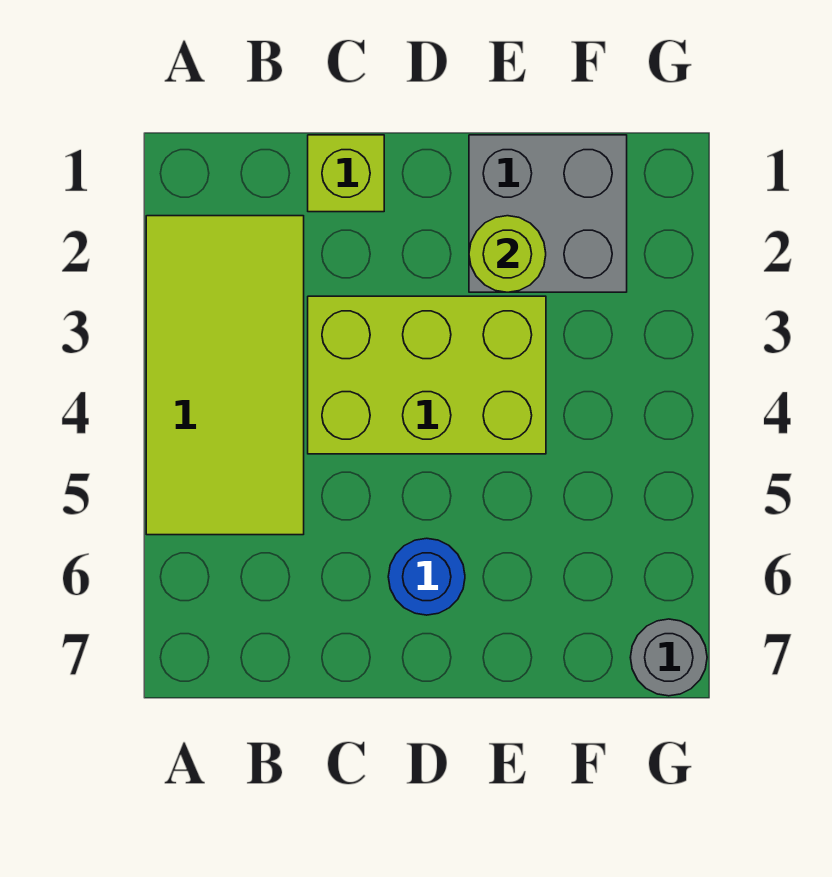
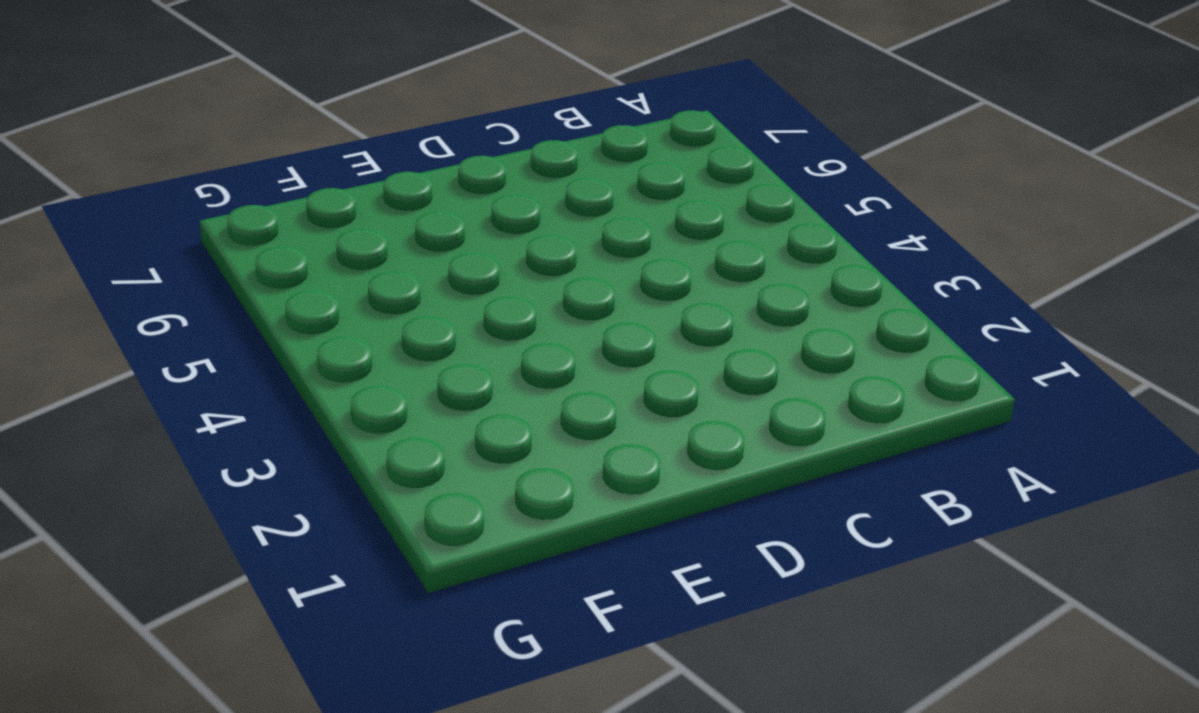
none -> lime tile A2:B5 level 1
none -> lime brick C1 level 1

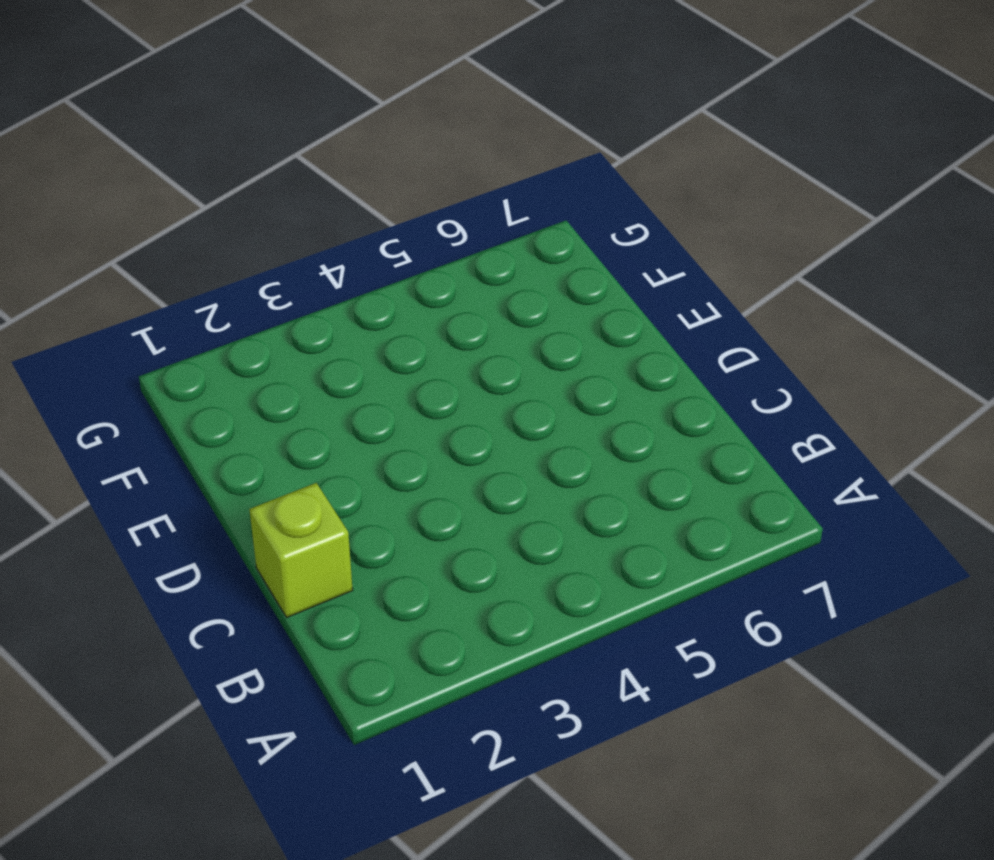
none -> lime tile A2:B5 level 1
none -> lime brick C3:E4 level 1

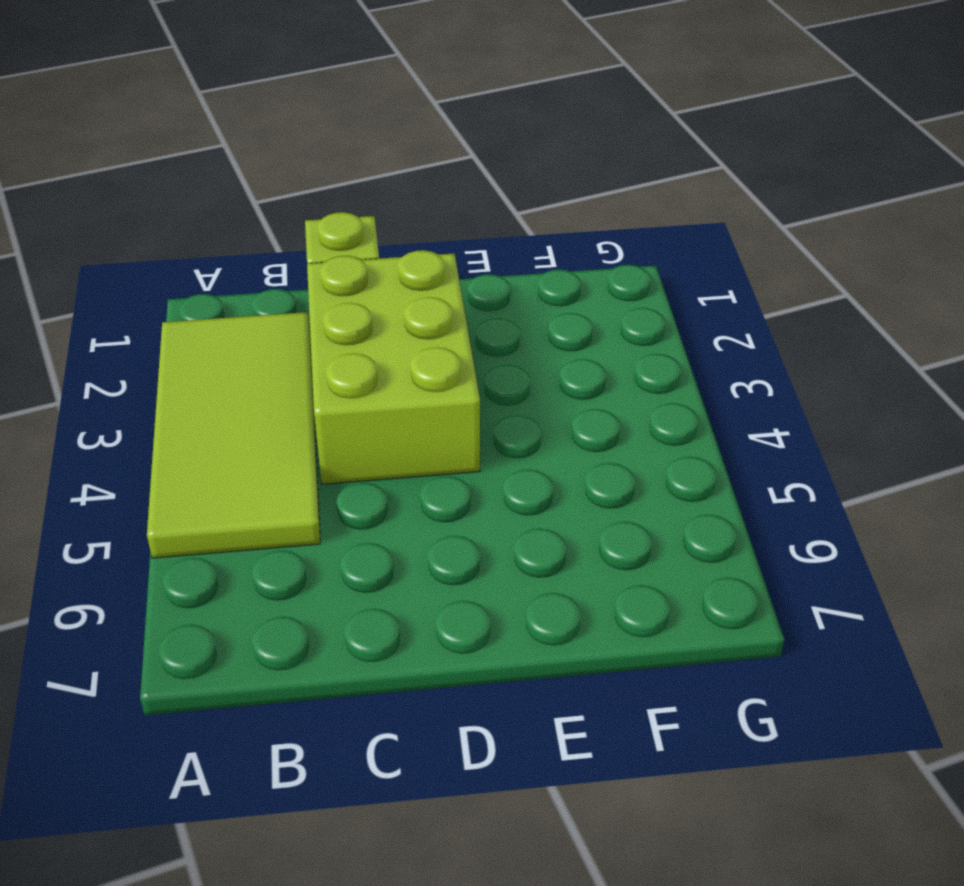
lime brick C2:D4 level 1 -> lime brick C3:E4 level 1
none -> blue round brick D6 level 1
none -> grey brick E1:F2 level 1

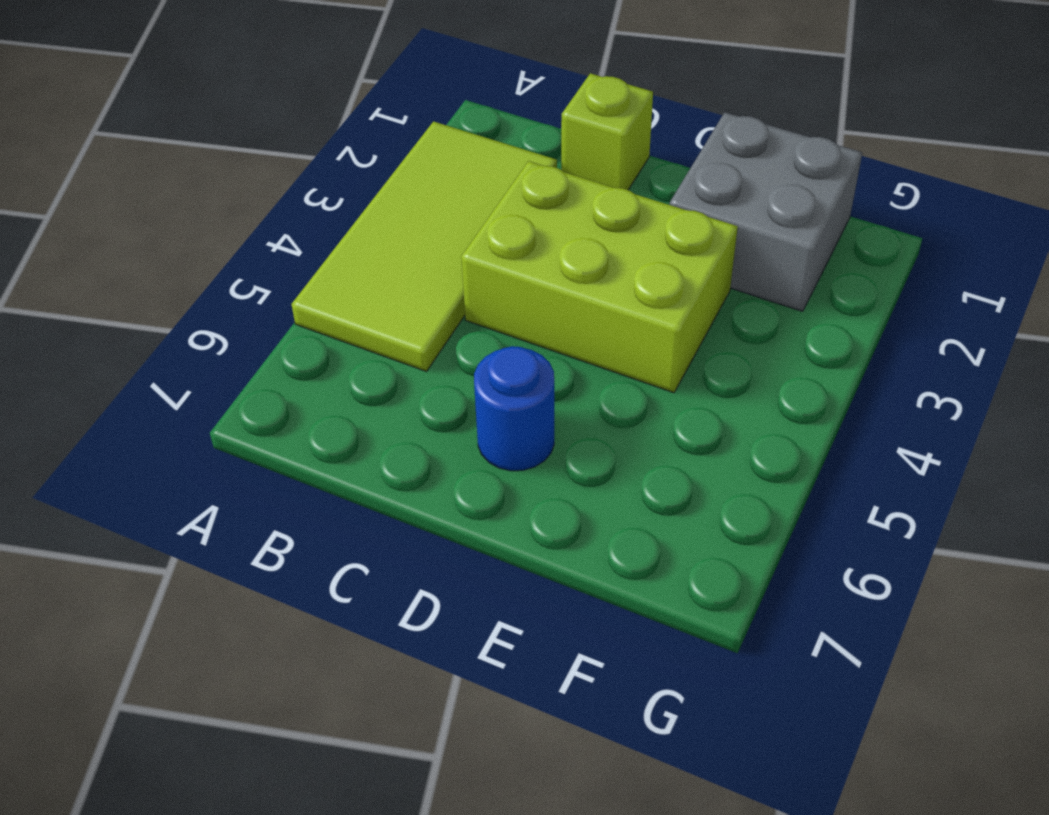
none -> grey round brick G7 level 1
none -> lime round brick E2 level 2

